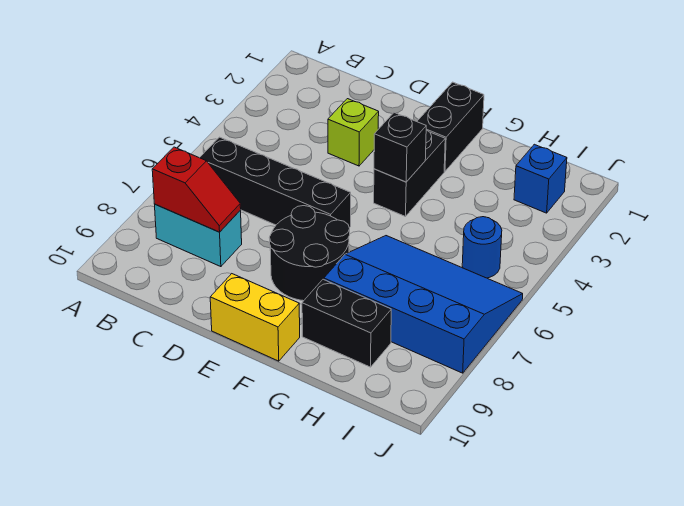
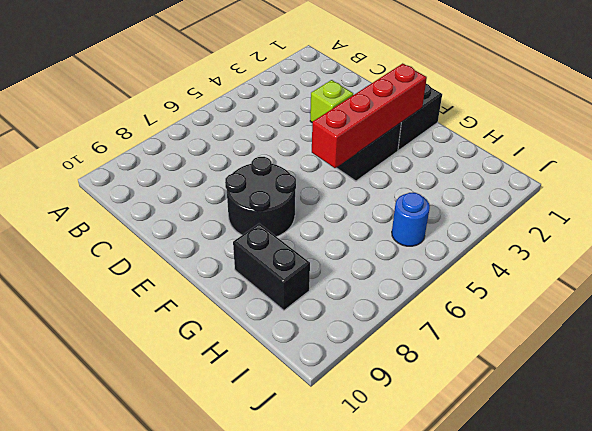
red brick F2:F5 level 2 -> black brick F4 level 2
none -> black brick B6:E6 level 1
none -> cyan brick B8:C8 level 1
none -> yellow brick E10:F10 level 1

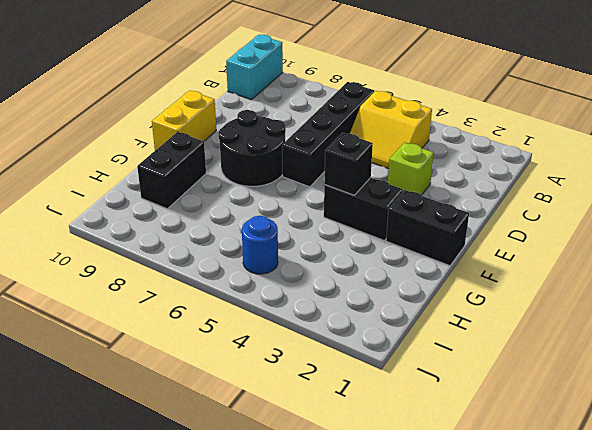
cyan brick A10:B10 level 1 -> cyan brick B8:C8 level 1
yellow slope B4:C5 level 1 top B -> none
none -> blue slope G6:J8 level 1 top 8
none -> blue brick I2 level 1
none -> red slope B8:C8 level 2 top B

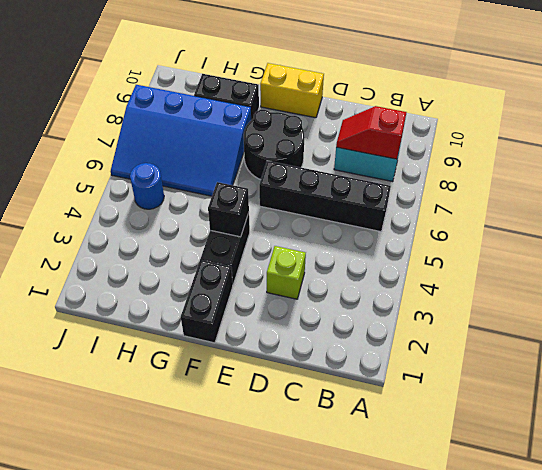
none -> blue brick I2 level 1

